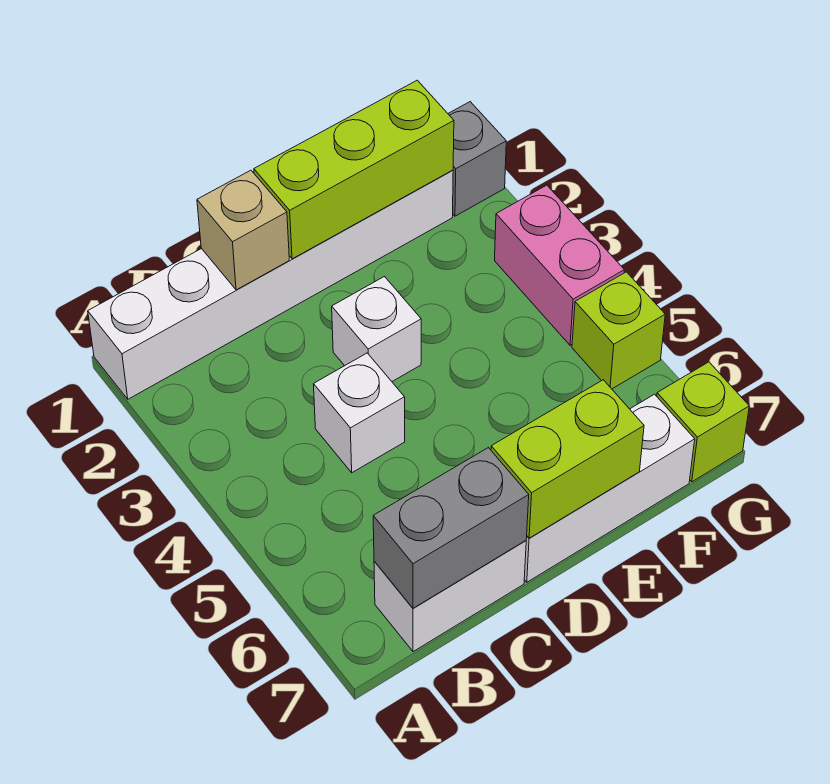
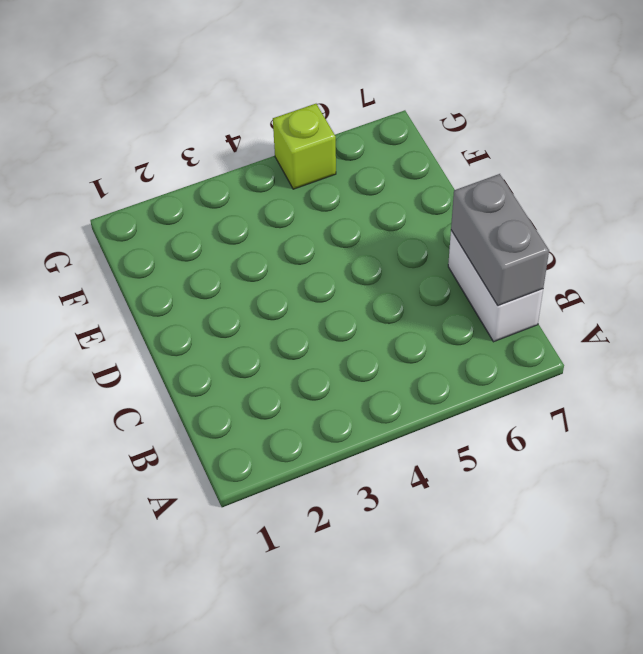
none -> white brick A1:F1 level 1
none -> white brick C4 level 1
none -> white brick D3 level 1

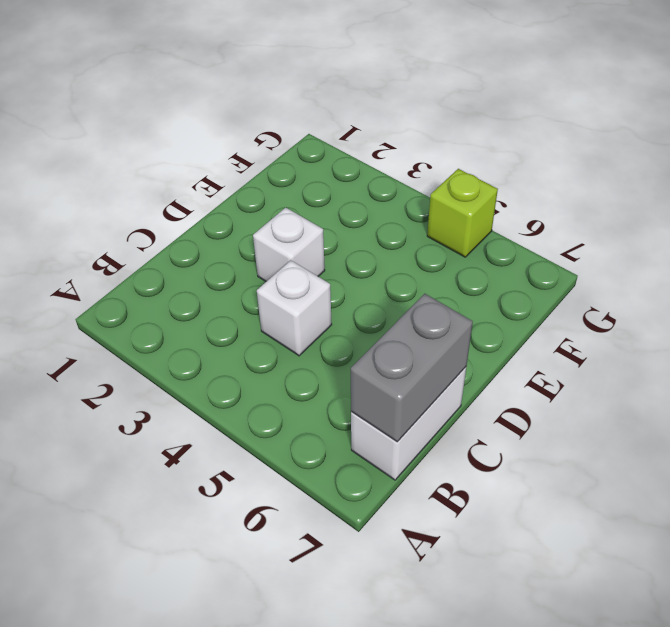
none -> white brick A1:F1 level 1
none -> white brick D7:F7 level 1
none -> grey brick G1 level 1

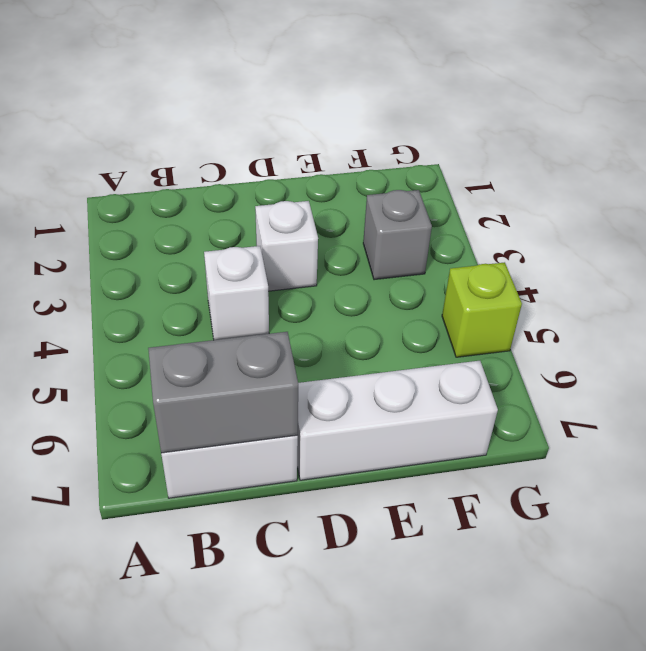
grey brick F3 level 1 -> grey brick G1 level 1
none -> white brick A1:F1 level 1
none -> pink brick G3:G4 level 1
none -> lime brick G7 level 1

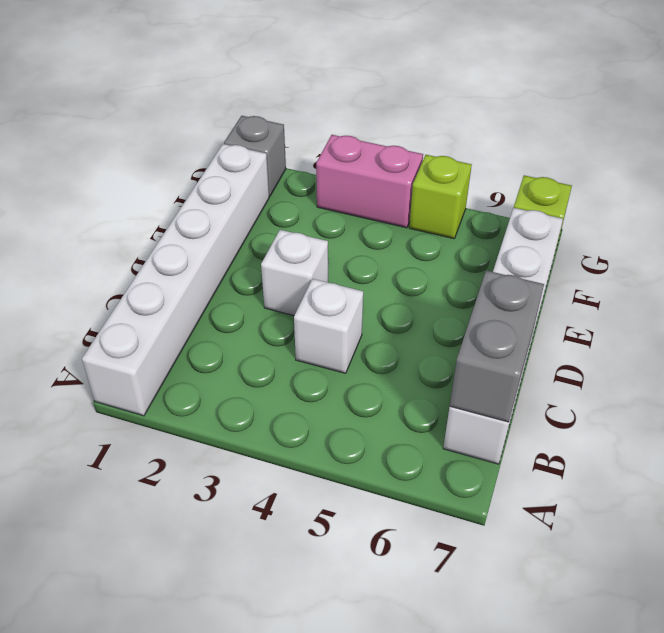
none -> tan brick C1 level 2
none -> lime brick D1:F1 level 2
none -> lime brick D7:E7 level 2

